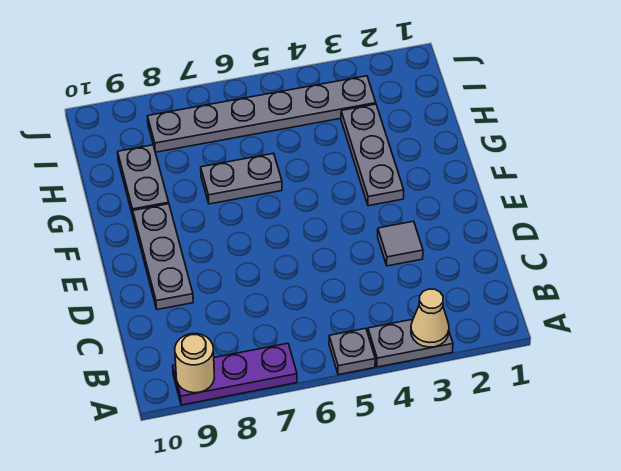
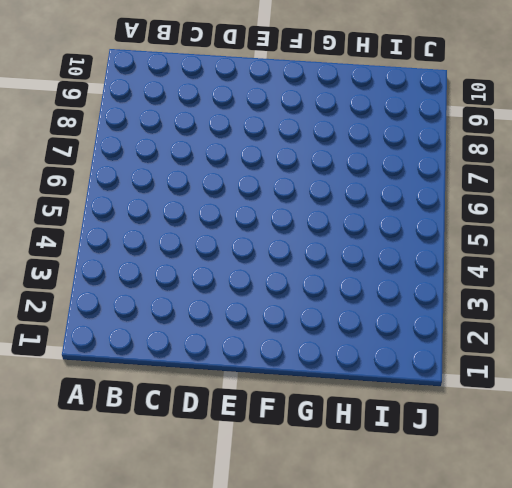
none -> grey plate A3:A4 level 1
none -> grey plate A5 level 1

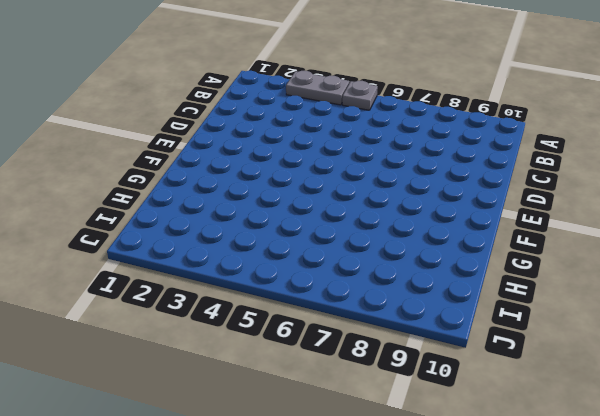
none -> purple plate A7:A9 level 1
none -> grey tile D3 level 1

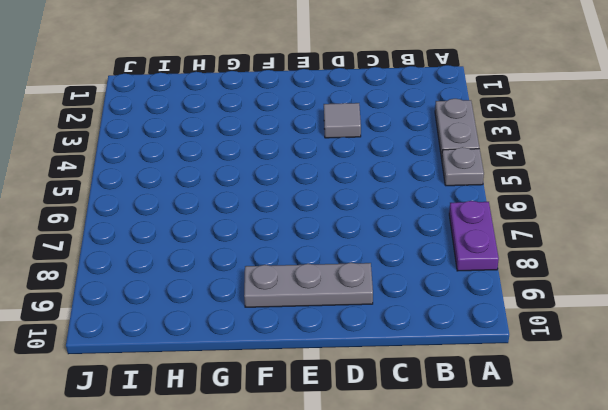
purple plate A7:A8 level 1 -> purple plate A7:A9 level 1
none -> grey plate F3:H3 level 1
none -> grey plate G6:G7 level 1

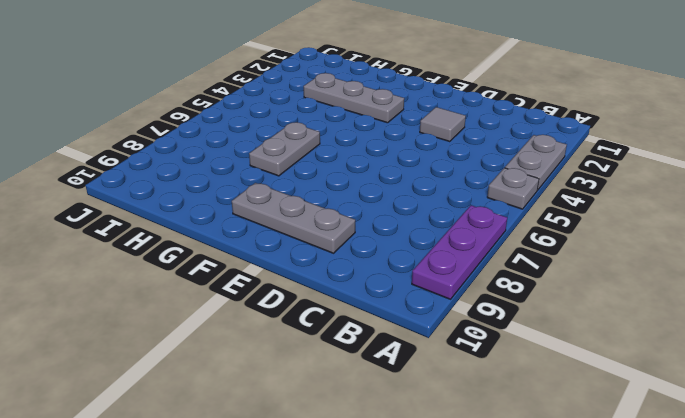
none -> grey plate G9:H9 level 1
none -> grey plate I3:I8 level 1

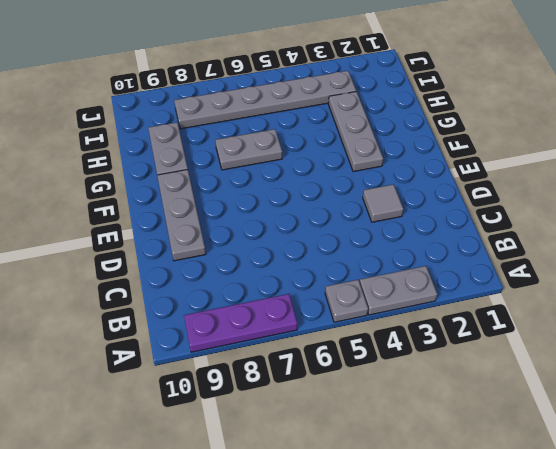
none -> tan cone A3 level 2
none -> tan round brick A9 level 2

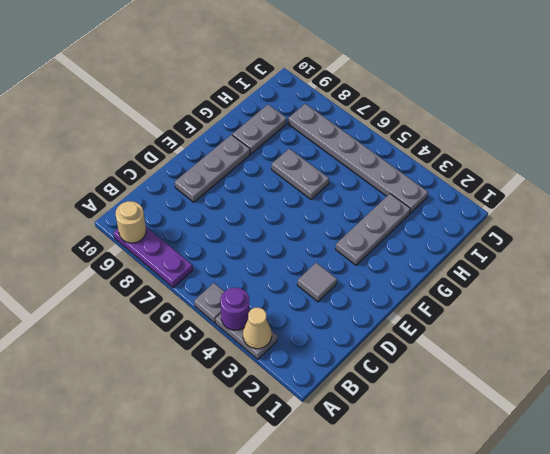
purple round brick A4 level 2 -> none

